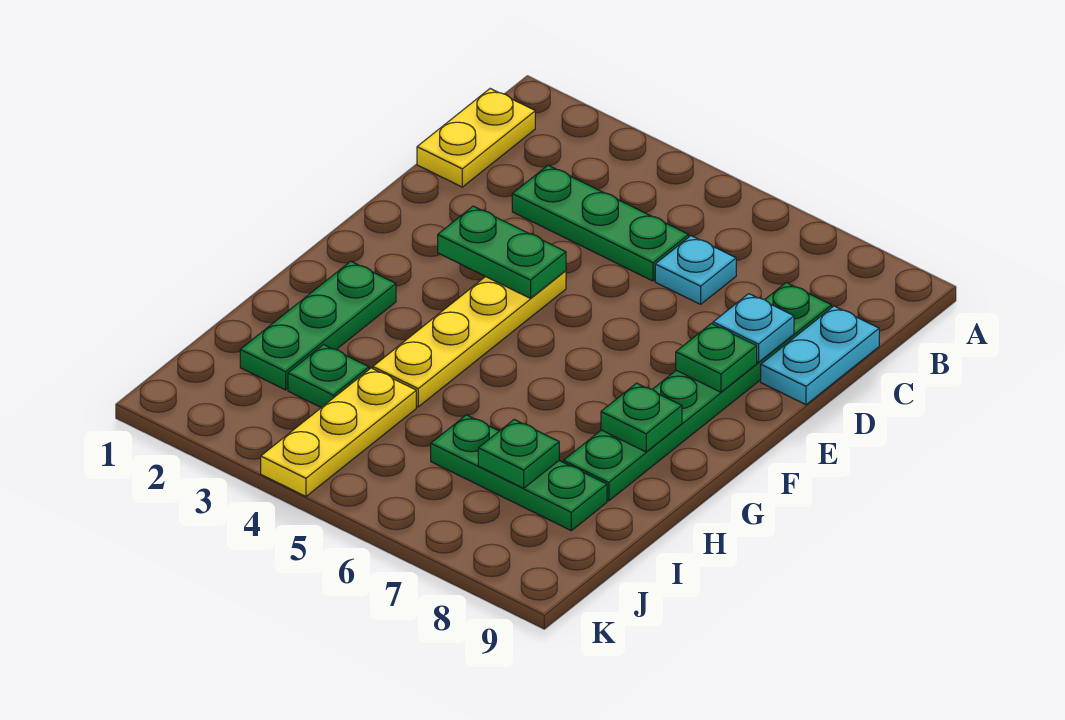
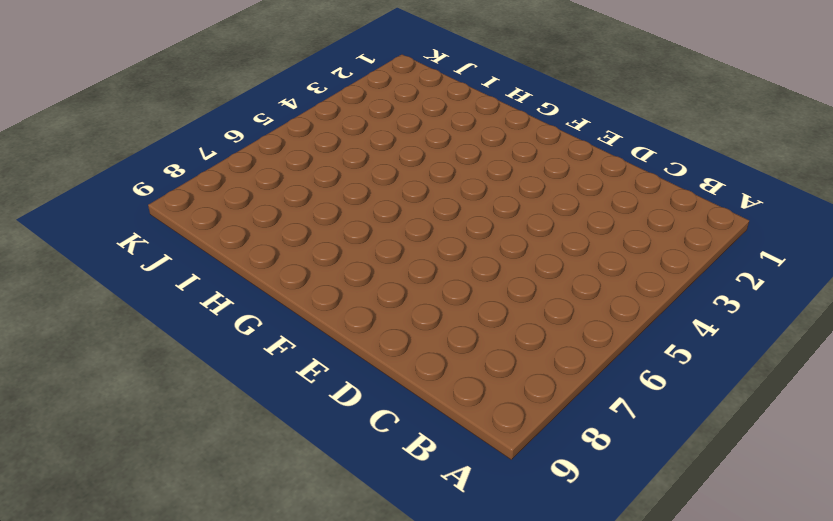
none -> yellow plate B1:C1 level 1
none -> green plate C3:C5 level 1
none -> cyan plate C6 level 1

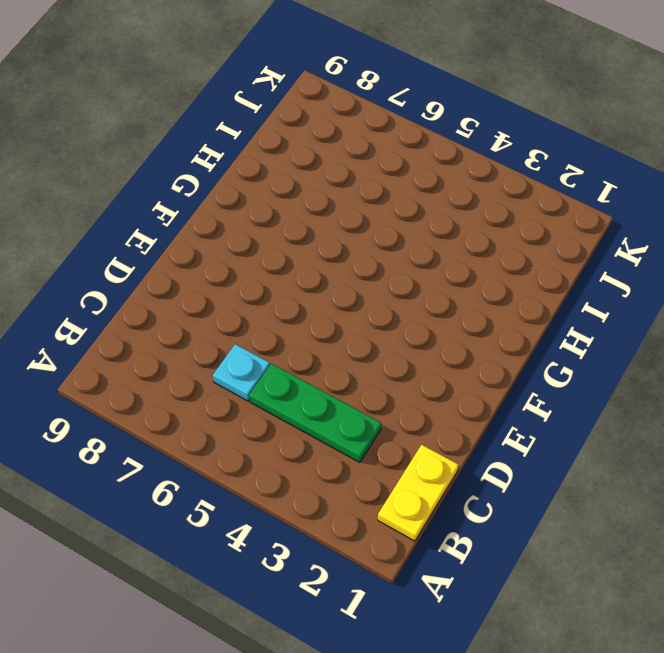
none -> green plate C8:H8 level 1
none -> cyan plate C9:D9 level 1
none -> yellow plate E4:H4 level 1

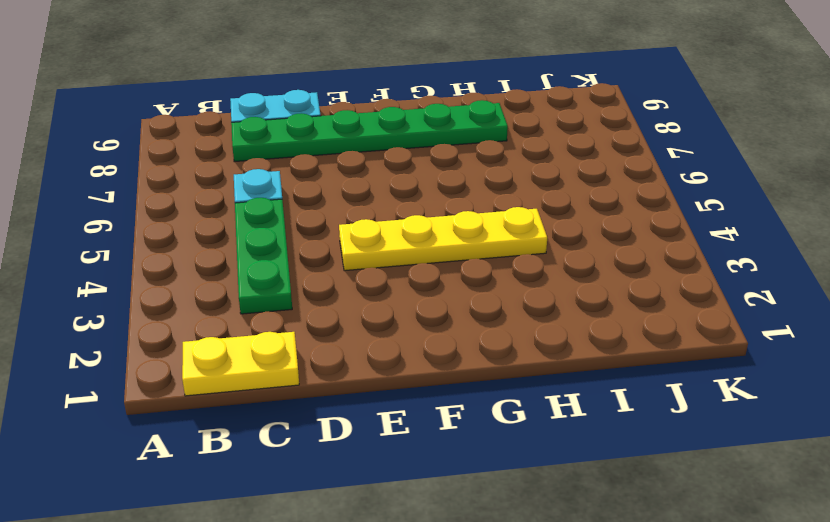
none -> green plate G2:I2 level 1
none -> green plate I3 level 1
none -> yellow plate I4:K4 level 1

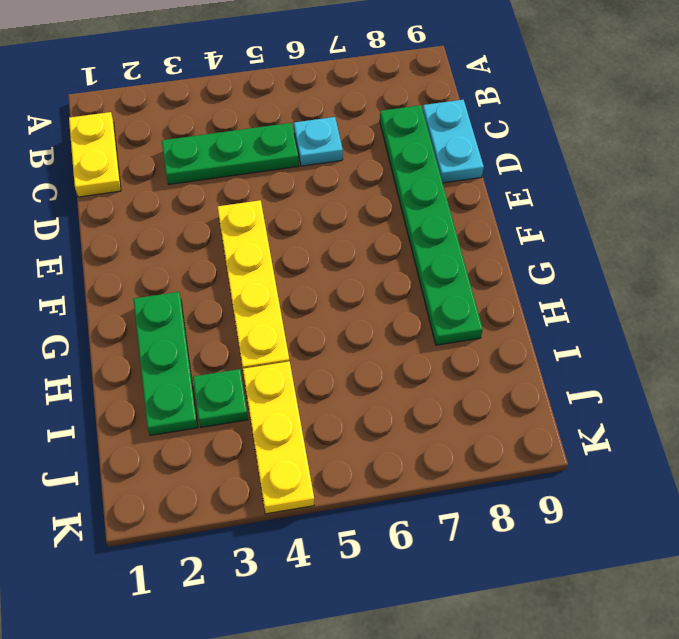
none -> green plate I6:I8 level 1
none -> cyan plate D8 level 2
none -> green plate E3:E4 level 2

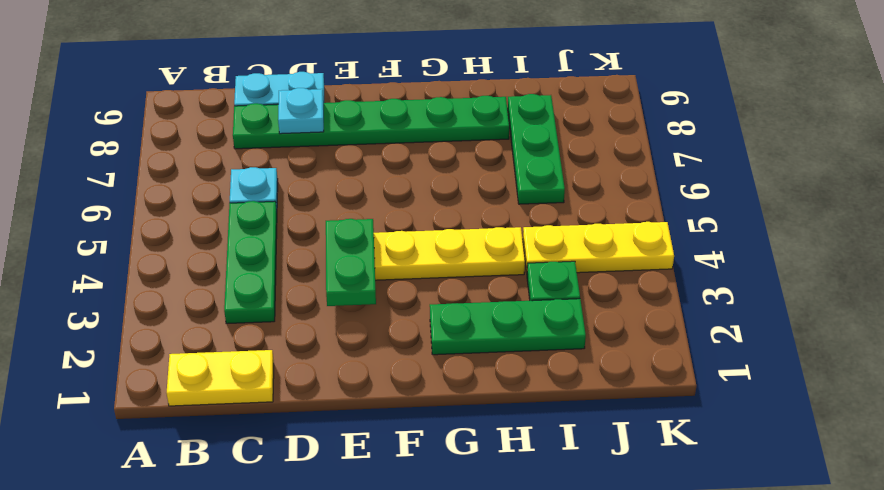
none -> green plate E8 level 2
none -> green plate G8 level 2
none -> green plate I7 level 2

